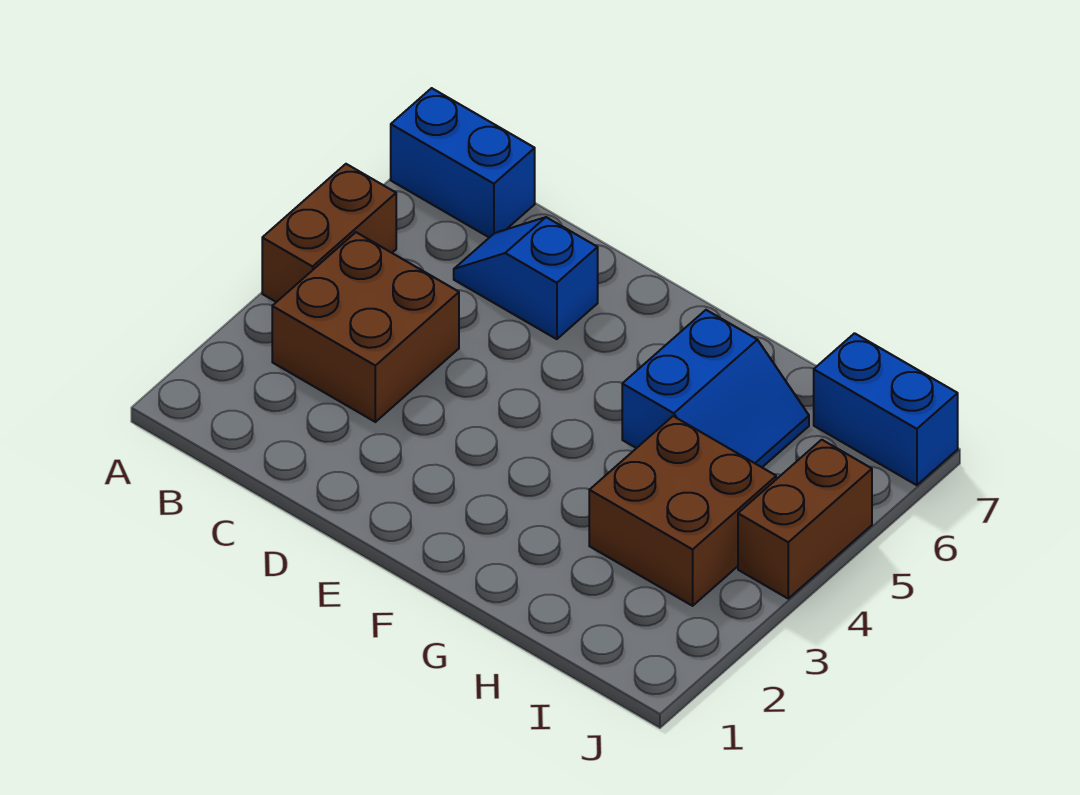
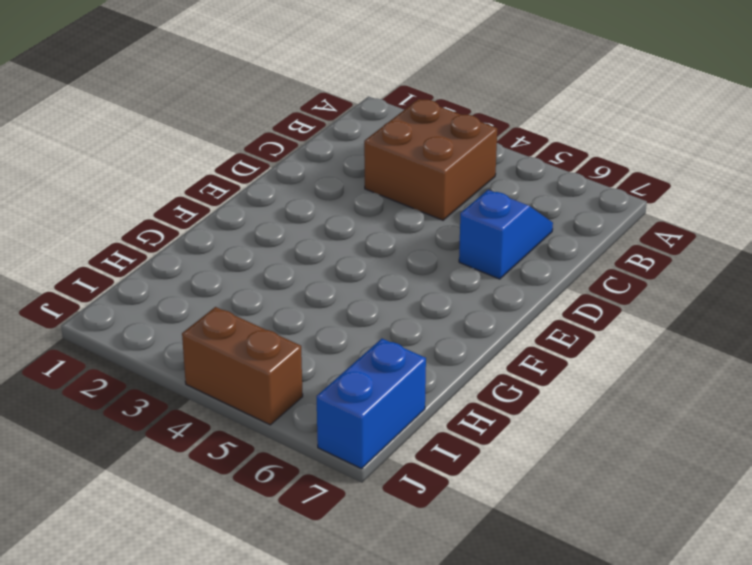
none -> brown brick A4:A5 level 1
none -> blue brick A7:B7 level 1

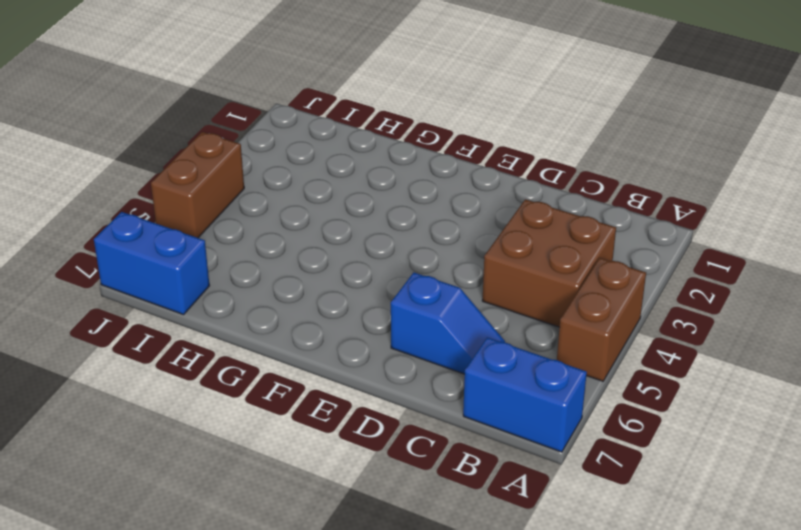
none -> blue slope G5:H6 level 1 top G
none -> brown brick H3:I4 level 1

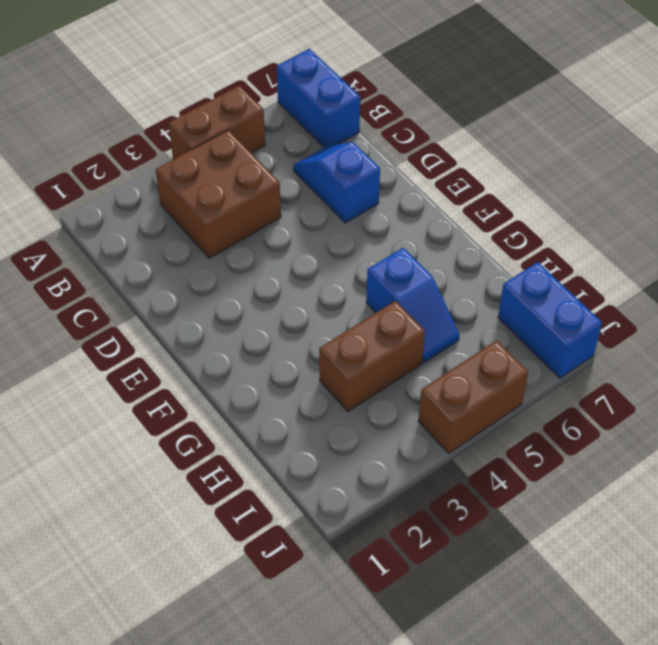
blue slope G5:H5 level 1 top G -> blue slope G5:H6 level 1 top G
brown brick H3:H4 level 1 -> brown brick H3:I4 level 1

